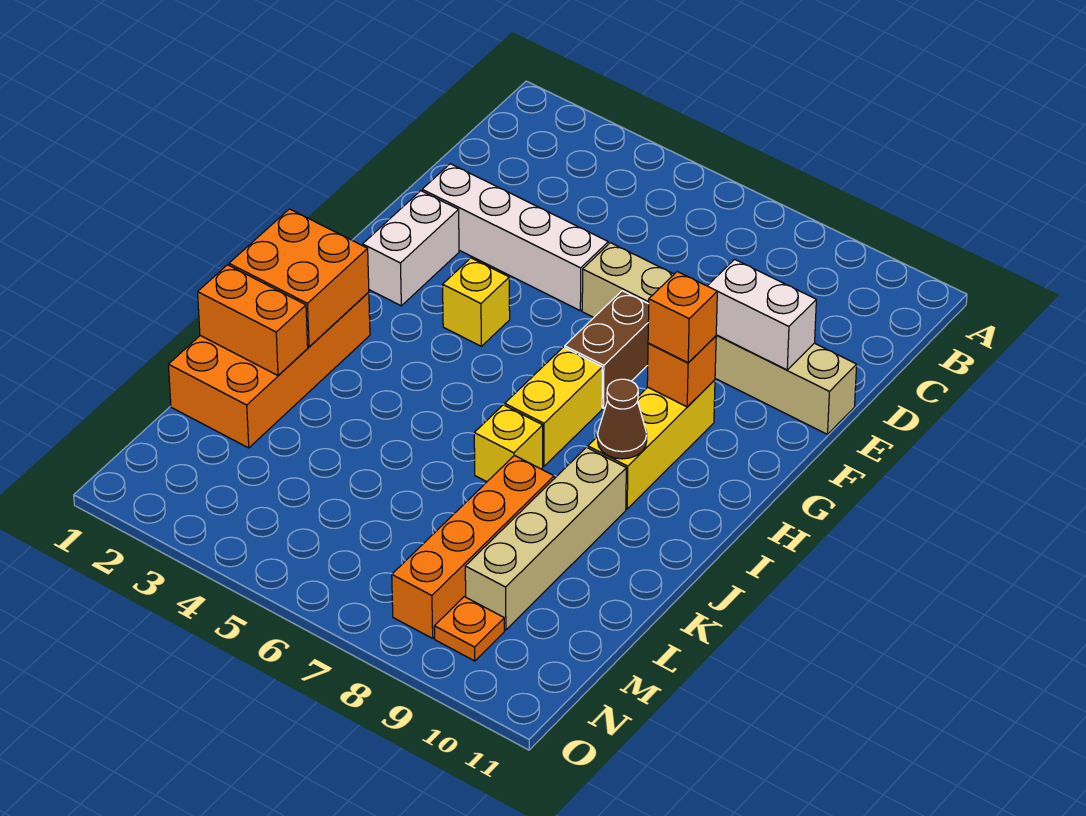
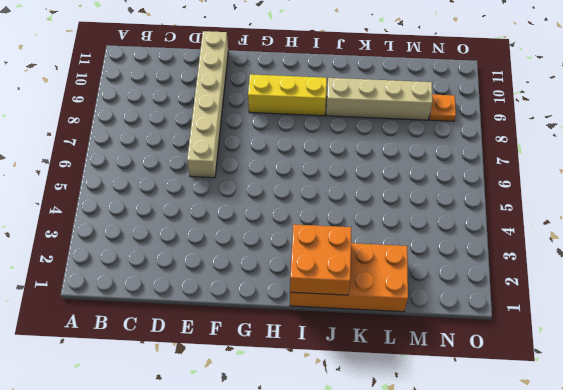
none -> white brick E2:E5 level 1
none -> white brick F2:G2 level 1
none -> brown brick F7:G7 level 1

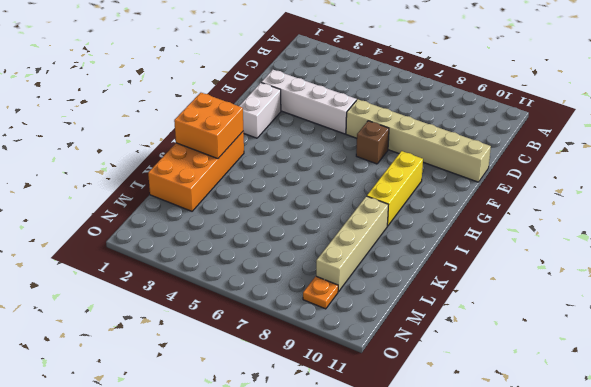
brown brick F7 level 1 -> brown brick F7:G7 level 1
none -> yellow brick G4 level 1
none -> yellow brick H7:I7 level 1
none -> yellow brick J7 level 1

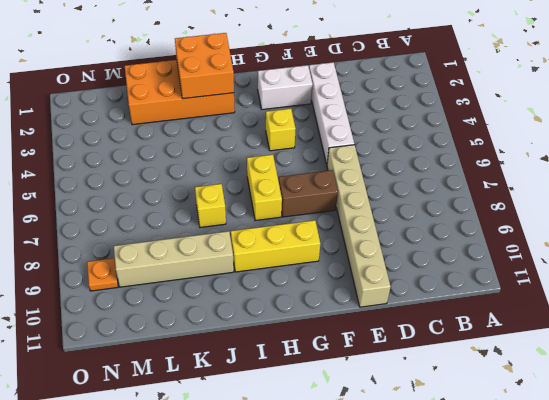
yellow brick H6:H7 level 1 -> yellow brick H7:I7 level 1
none -> orange brick K8:N8 level 1
none -> white brick E9:E10 level 2
none -> orange brick G9 level 2

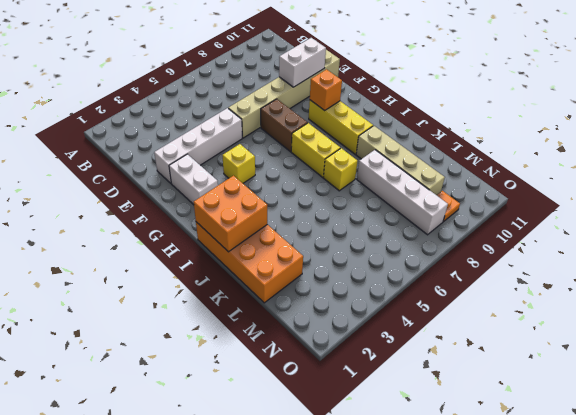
white brick K8:N8 level 1 -> orange brick K8:N8 level 1
none -> brown cone I9 level 2
none -> orange brick K1:K2 level 2
none -> orange brick G9 level 3

